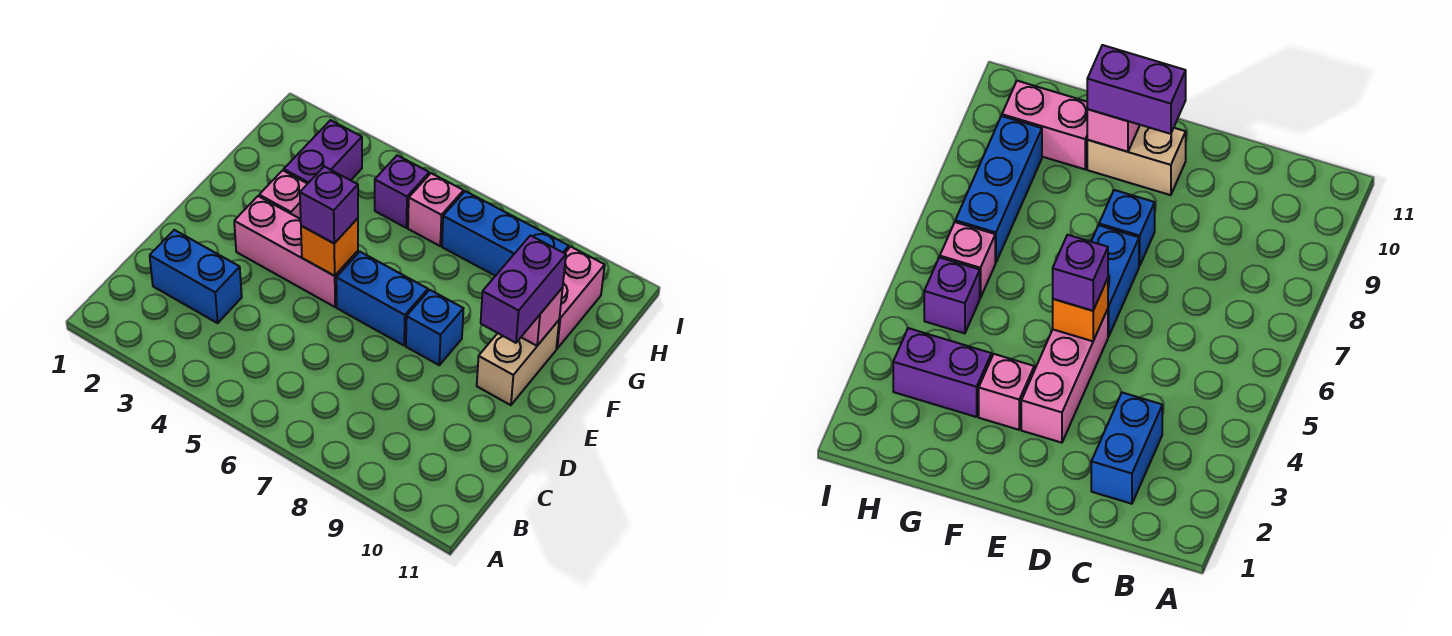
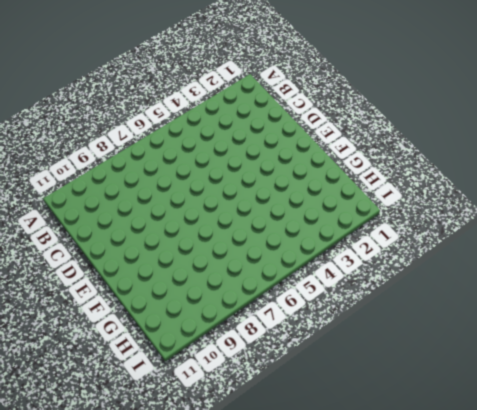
none -> blue brick C2:C3 level 1
none -> pink brick E3:E5 level 1
none -> blue brick E6:E7 level 1

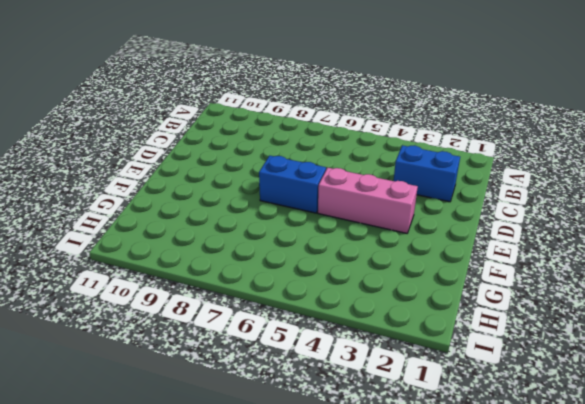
none -> blue brick E8 level 1
none -> tan brick E10:F10 level 1
none -> pink brick F3 level 1

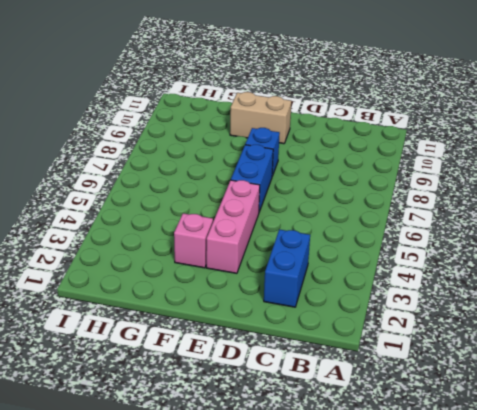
none -> purple brick G3:H3 level 1
none -> pink brick G10:H10 level 1
none -> purple brick H5 level 1

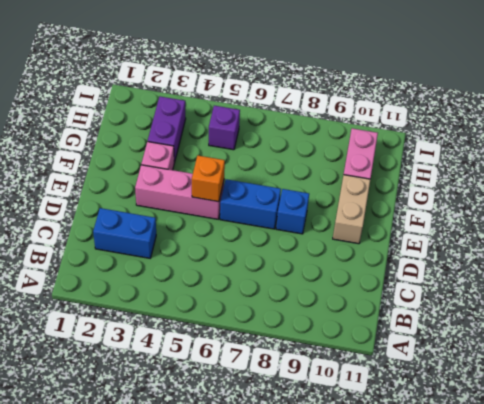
none -> pink brick H6 level 1
none -> blue brick H7:H9 level 1
none -> pink brick F10 level 2

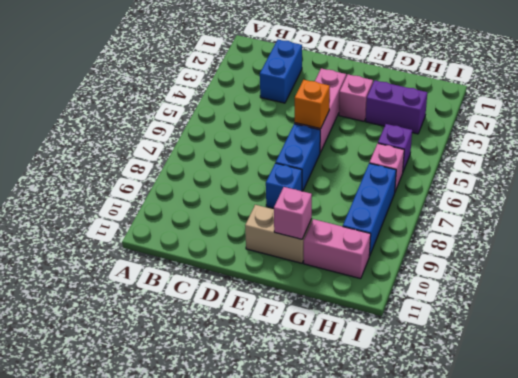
none -> purple brick E5 level 3
none -> purple brick E10:F10 level 3

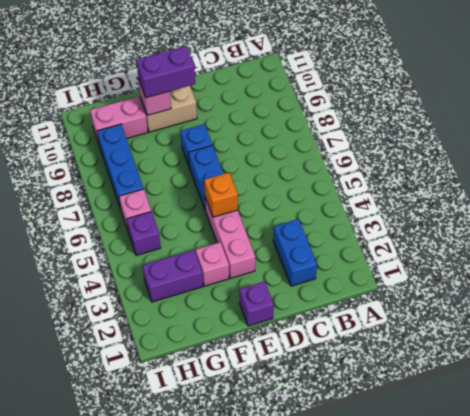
purple brick E1 level 1 -> purple brick E5 level 3

